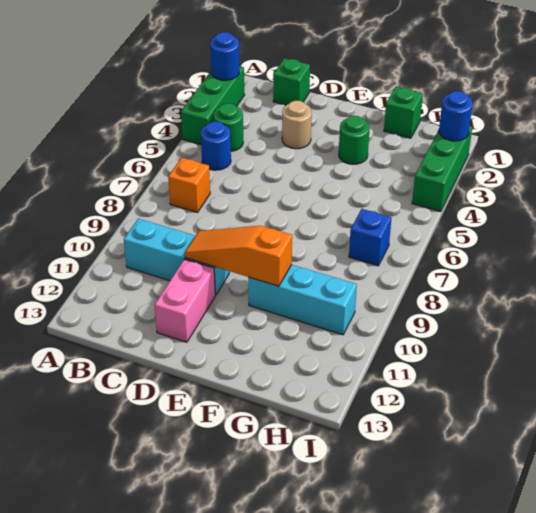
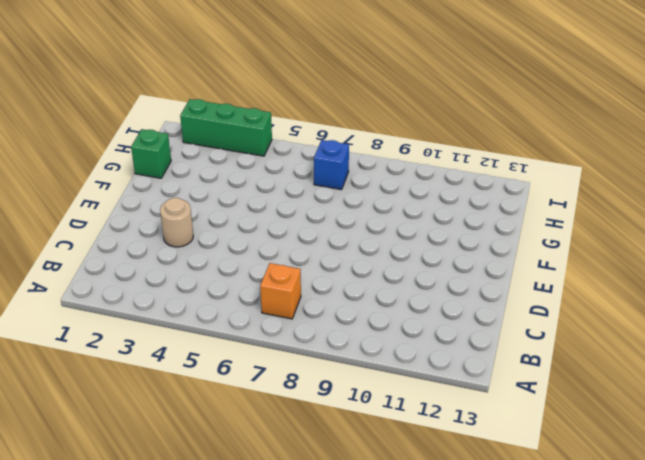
none -> green brick A2:A4 level 1
none -> green round brick B4 level 1
none -> blue round brick B5 level 1

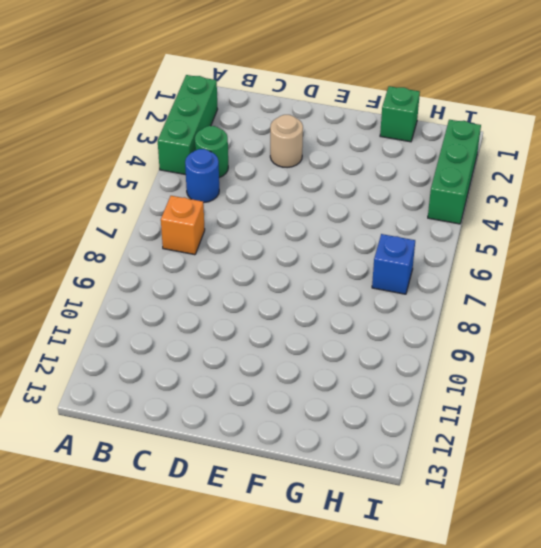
none -> cyan brick B10:D10 level 1
none -> green brick C1 level 1
none -> pink brick D11:D12 level 1

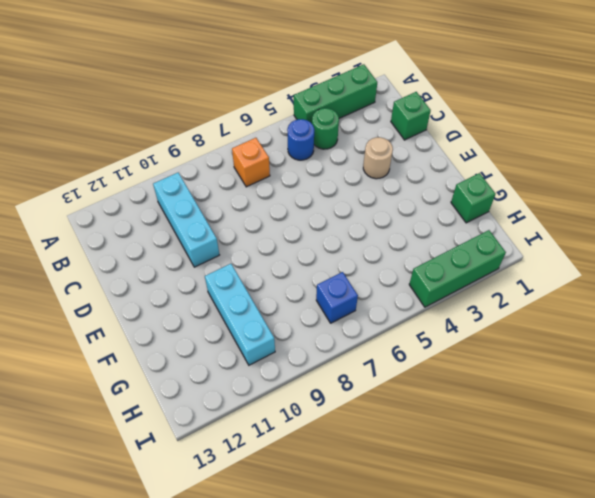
none -> pink brick D11:D12 level 1
none -> green round brick F3 level 1
none -> blue round brick A2 level 2

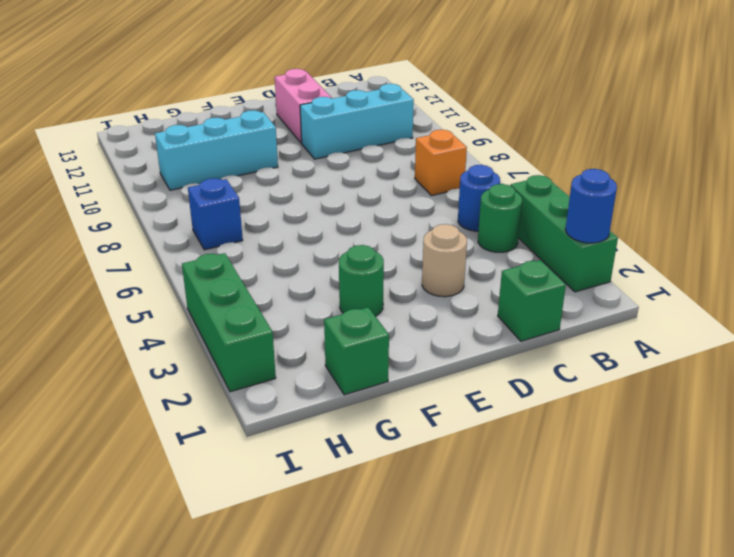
none -> orange slope D10:F10 level 2 top F
none -> blue round brick I2 level 2

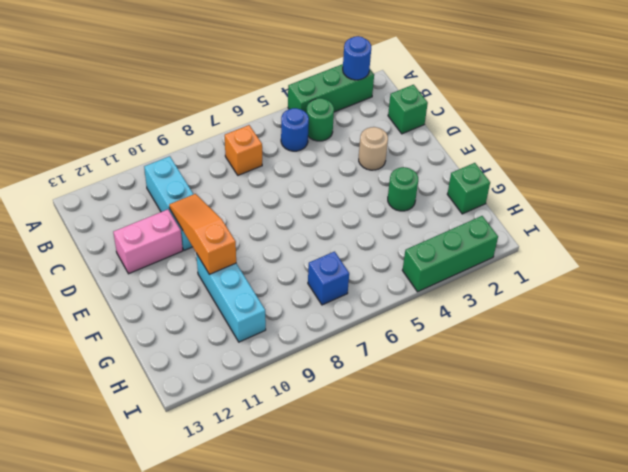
none -> blue round brick I2 level 2

